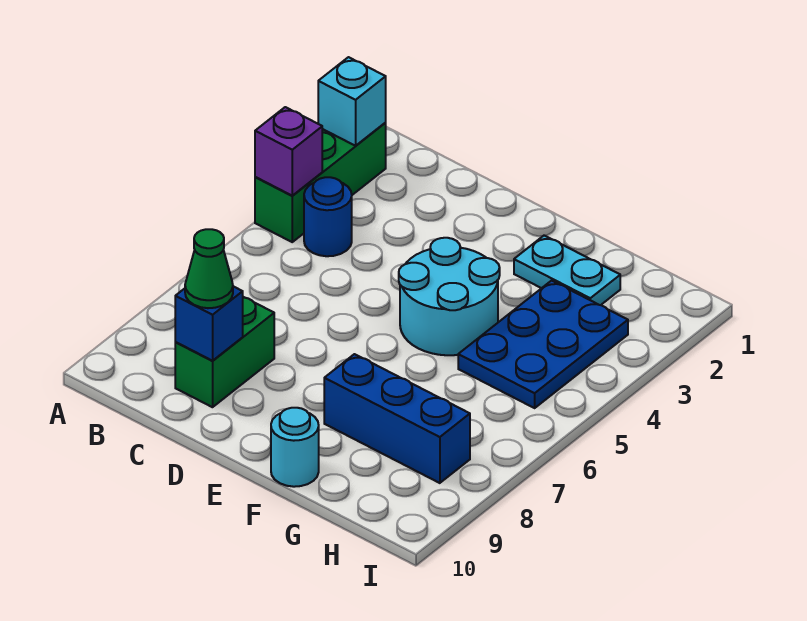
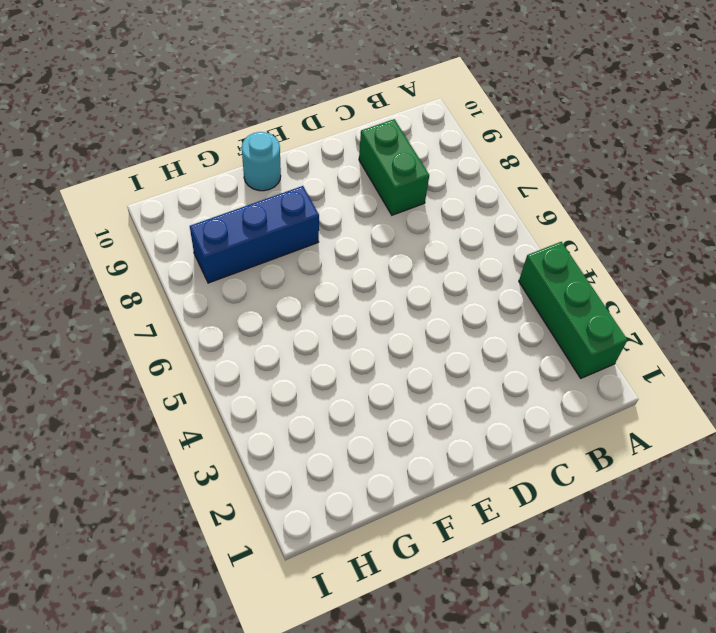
none -> blue round brick B4 level 1
none -> cyan round brick E4:F5 level 1
none -> cyan plate F2:G2 level 1

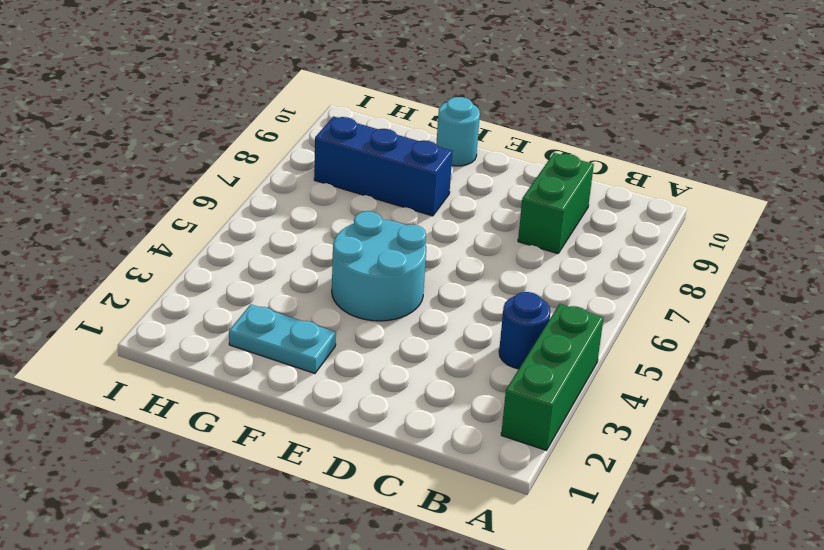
none -> blue plate G3:H5 level 1
none -> cyan brick A2 level 2
none -> purple brick A4 level 2

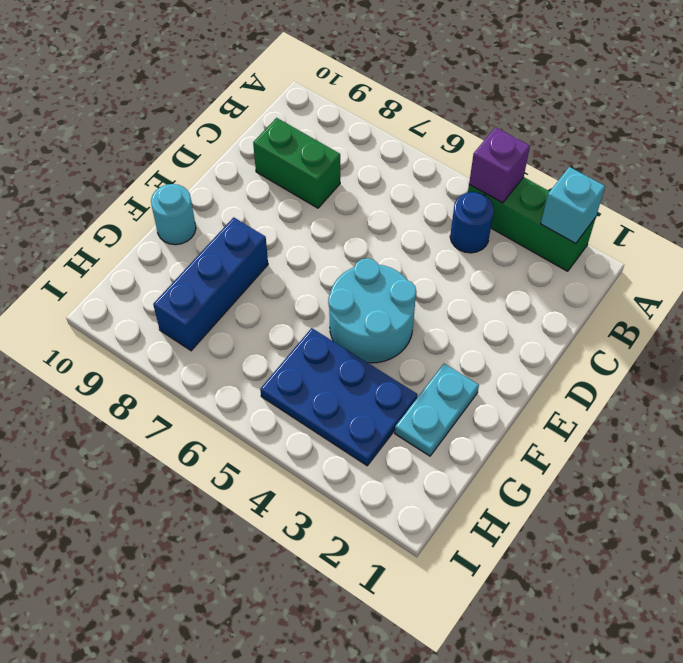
none -> blue brick C9 level 2
none -> green cone C9 level 3

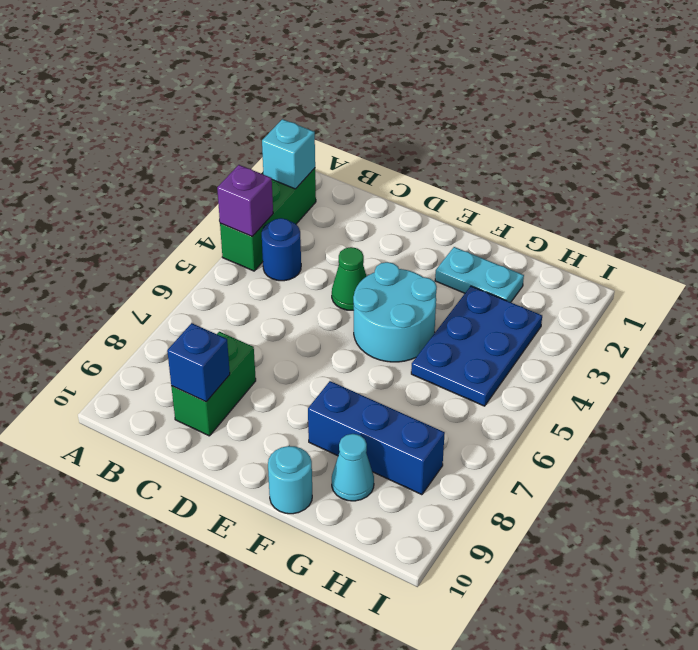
green cone D4 level 1 -> green cone C9 level 3
cyan cone G9 level 1 -> none

